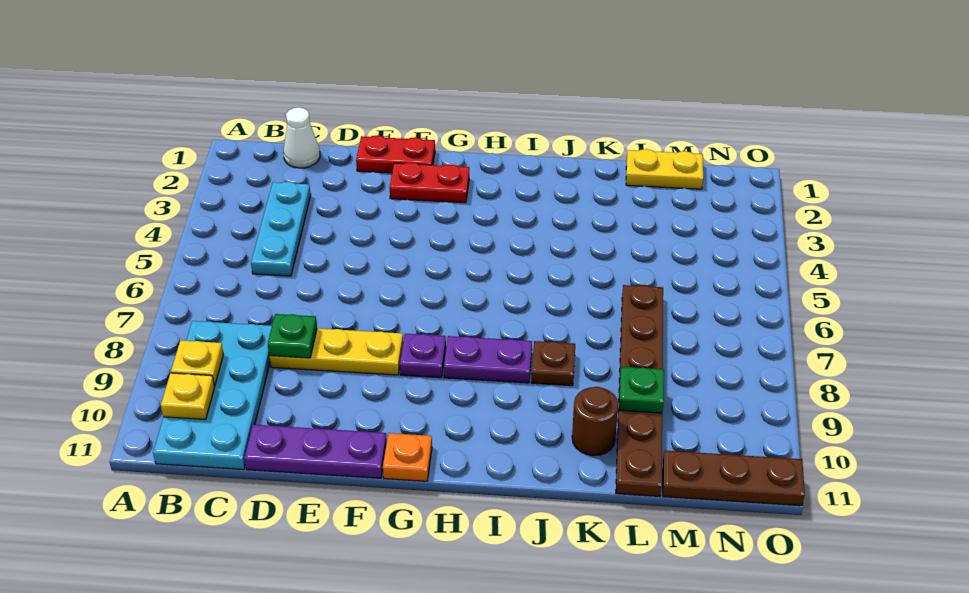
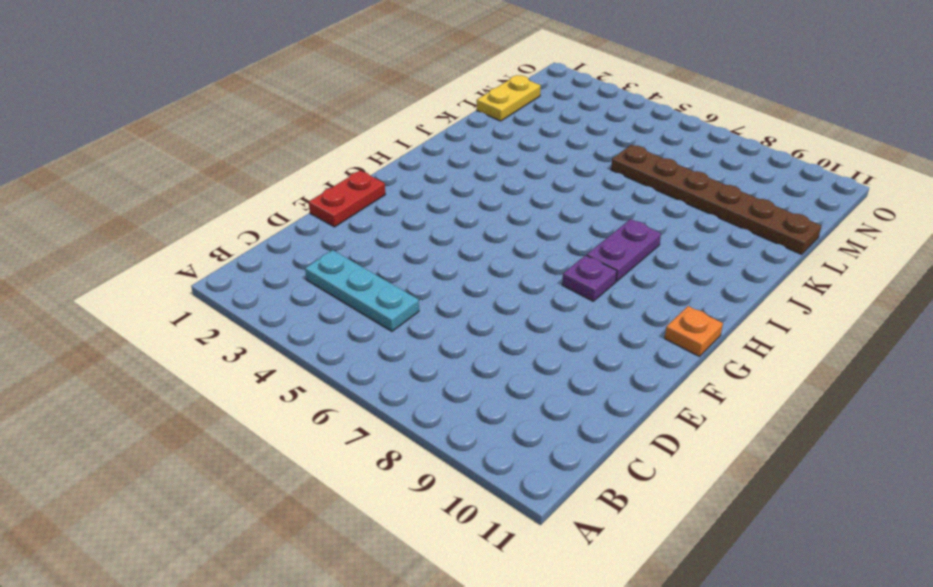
none -> cyan plate B8:C11 level 1
none -> white cone C1 level 1
none -> yellow plate D8:F8 level 1

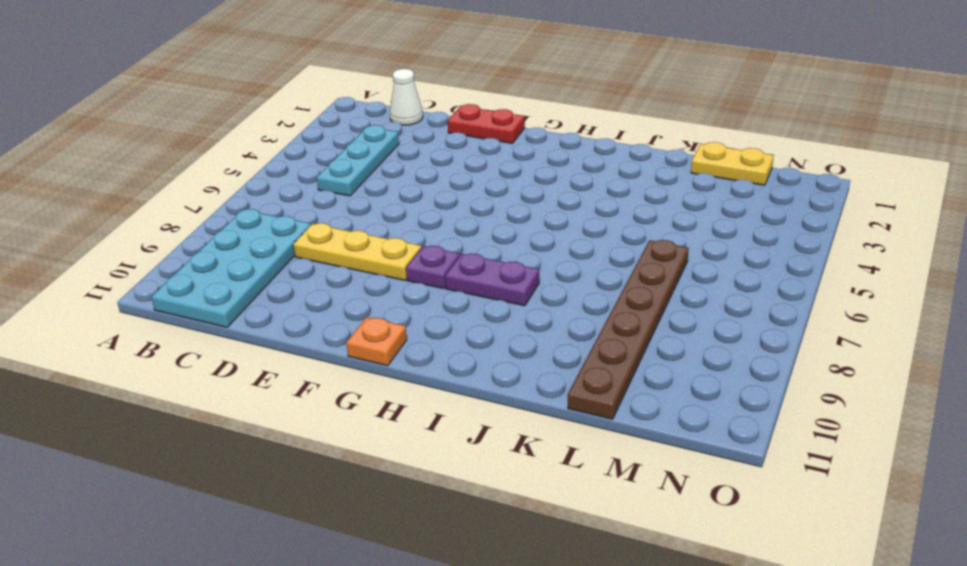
none -> purple plate D11:F11 level 1
none -> red plate F2:G2 level 1
none -> brown plate J8 level 1

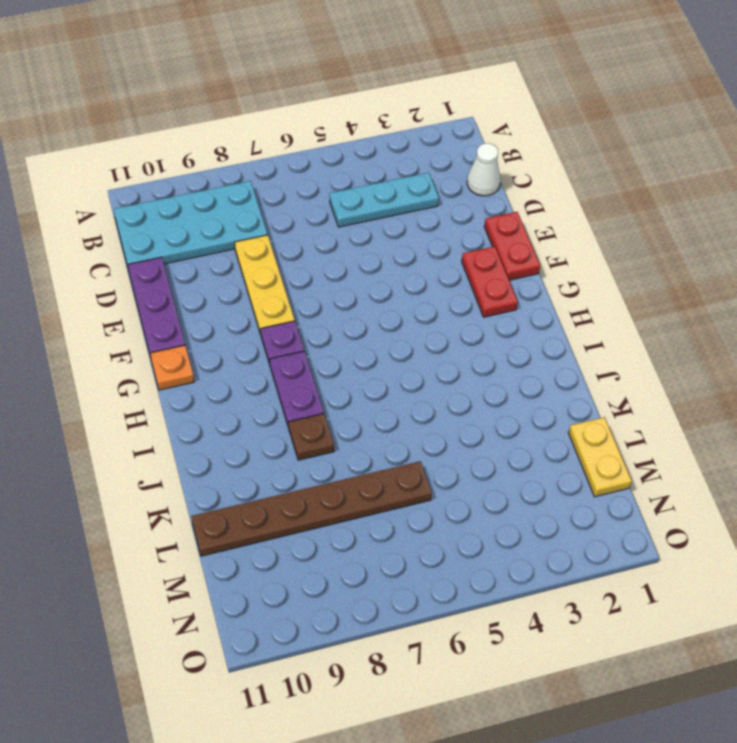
none -> brown round brick K10 level 1
none -> brown plate M11:O11 level 1
none -> yellow plate B9 level 2

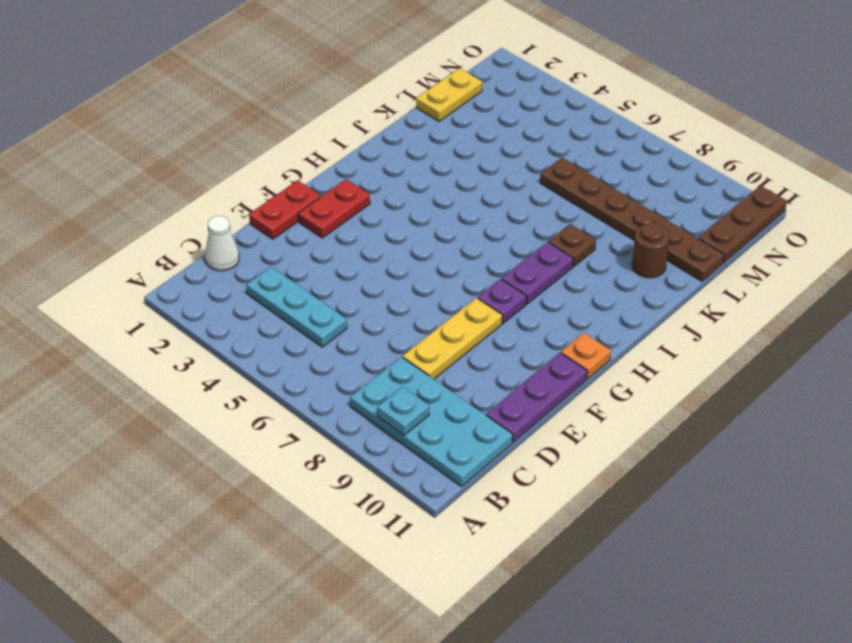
cyan plate B9 level 2 -> yellow plate B9 level 2
none -> yellow plate B10 level 2
none -> green plate D8 level 2
none -> green plate L9 level 2

